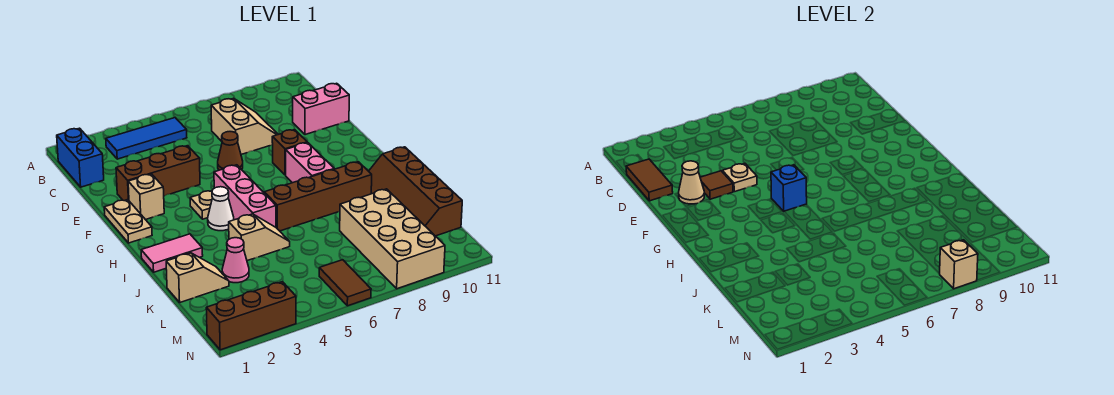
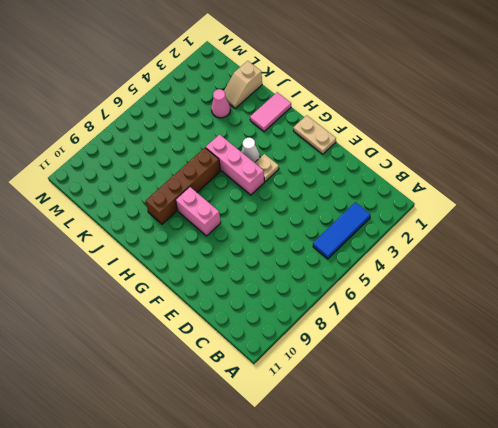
none -> blue brick B1:C1 level 1
none -> tan slope C7:D8 level 1 top 7
none -> pink brick D10:D11 level 1

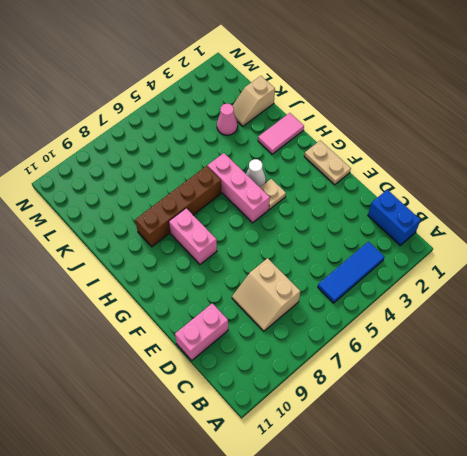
none -> brown brick E2:E4 level 1
none -> brown cone E6 level 1
none -> tan brick F2 level 1

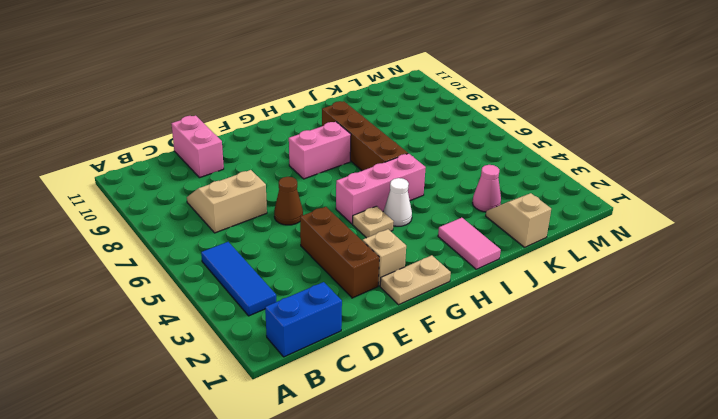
none -> brown brick F8 level 1
none -> brown slope I10:L11 level 1 top 11
none -> tan slope J4:J5 level 1 top 4

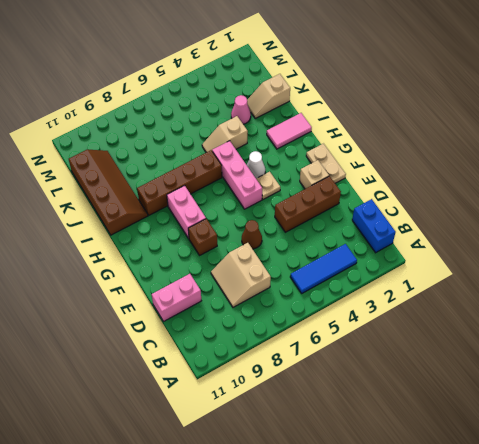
none -> tan brick K8:N9 level 1
none -> brown tile M6:N6 level 1
none -> brown brick N1:N3 level 1

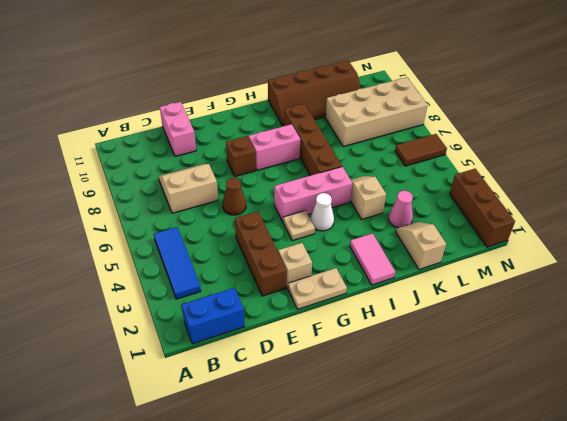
none -> brown tile C1:D1 level 2
none -> tan cone E2 level 2
none -> brown tile E3 level 2

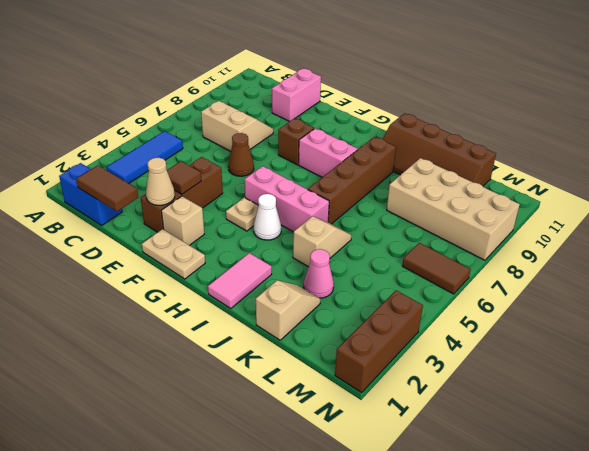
none -> tan plate E4 level 2
none -> blue brick G5 level 2
none -> tan brick N8 level 2

